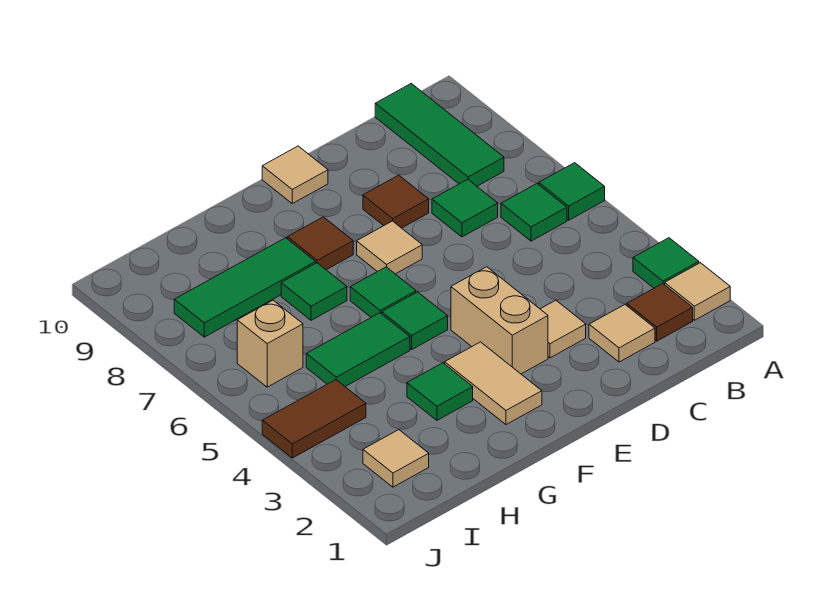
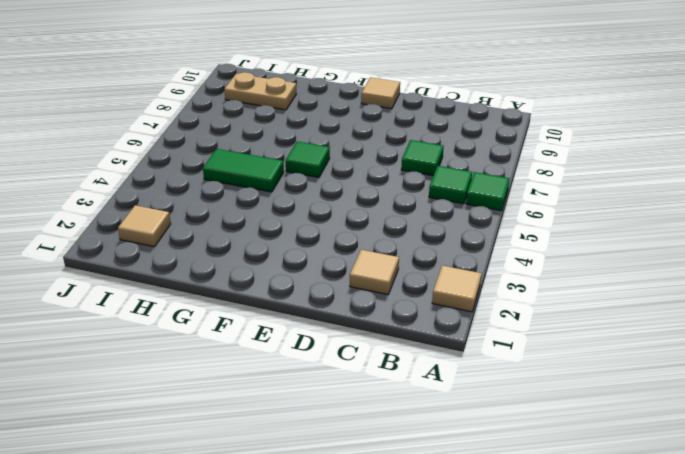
tan plate H9:I9 level 1 -> none
none -> green tile A3 level 1
none -> brown tile B2 level 1
none -> green tile B8:B10 level 1

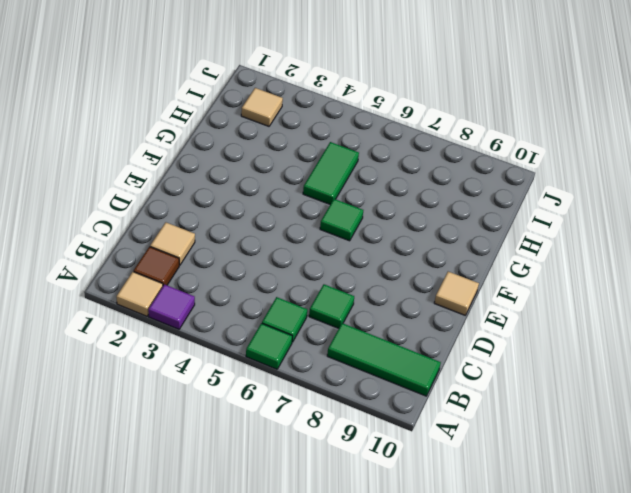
purple tile A3 level 1 -> green tile A3 level 1
none -> tan tile D3 level 1
none -> brown tile D8 level 1
none -> tan brick E3:E4 level 1

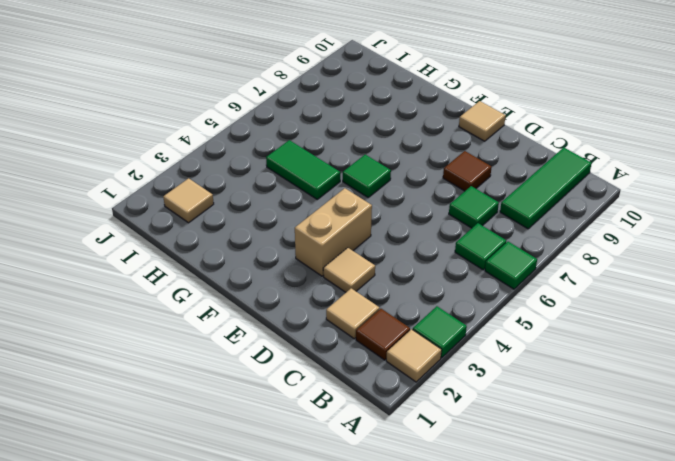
none -> tan tile E7 level 1
none -> tan tile F2:F3 level 1
none -> green tile F5 level 1

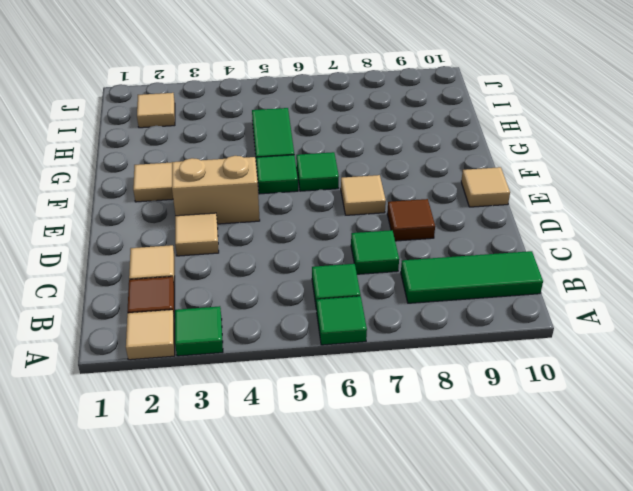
none -> brown tile F8 level 1
none -> green tile G3 level 1
none -> green tile G7 level 1

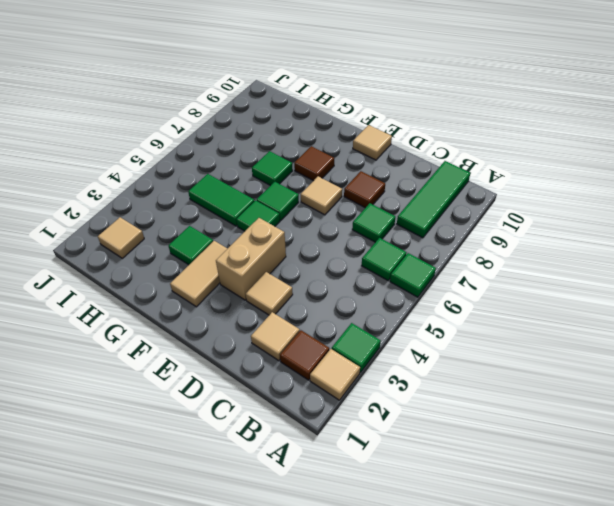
none -> green tile G8:I8 level 1
none -> brown tile I4:J4 level 1
none -> tan brick I6 level 1

